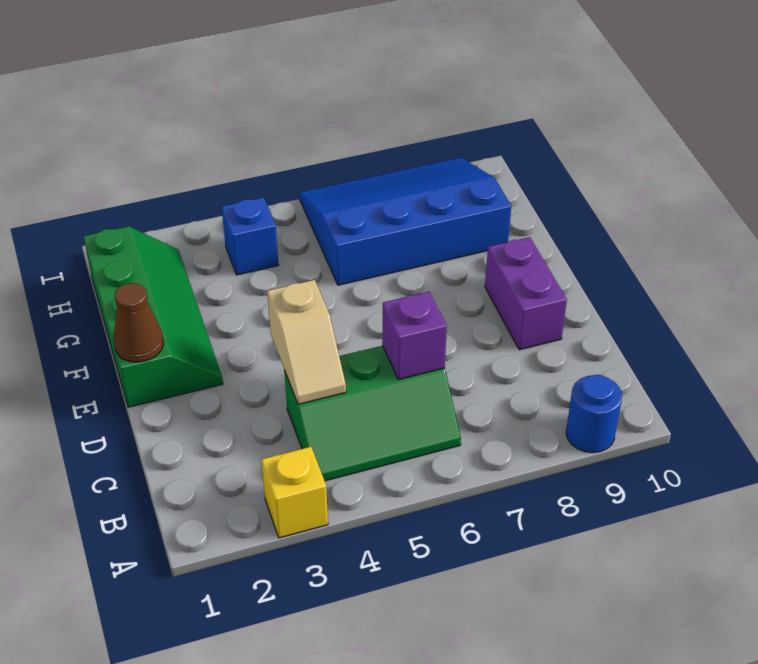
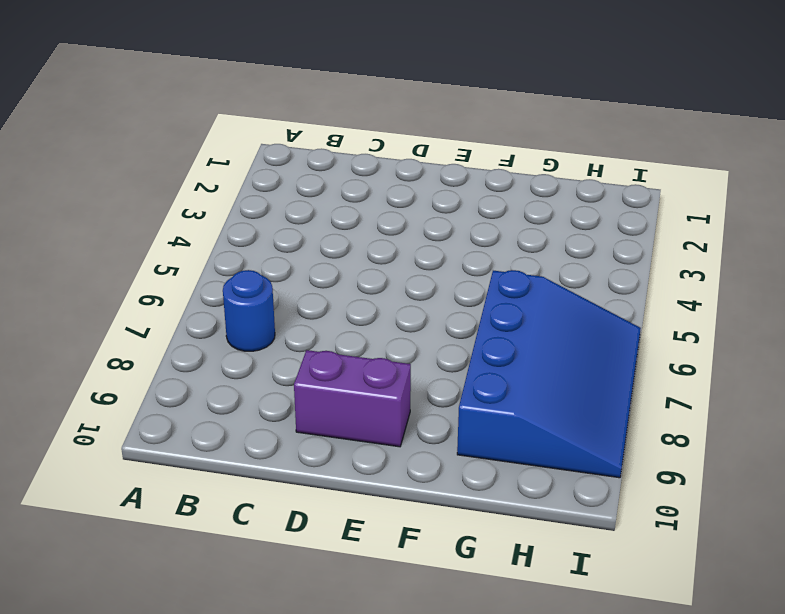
blue round brick B7 level 1 -> blue round brick A9 level 1
none -> yellow brick A3 level 1
none -> green slope B4:C6 level 1 top C

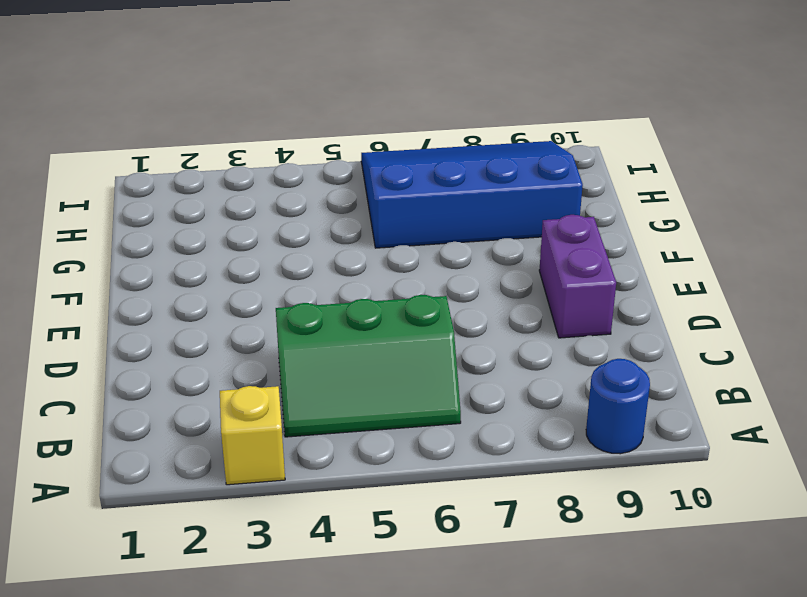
none -> green slope E1:H2 level 1 top 1
none -> blue brick H4 level 1

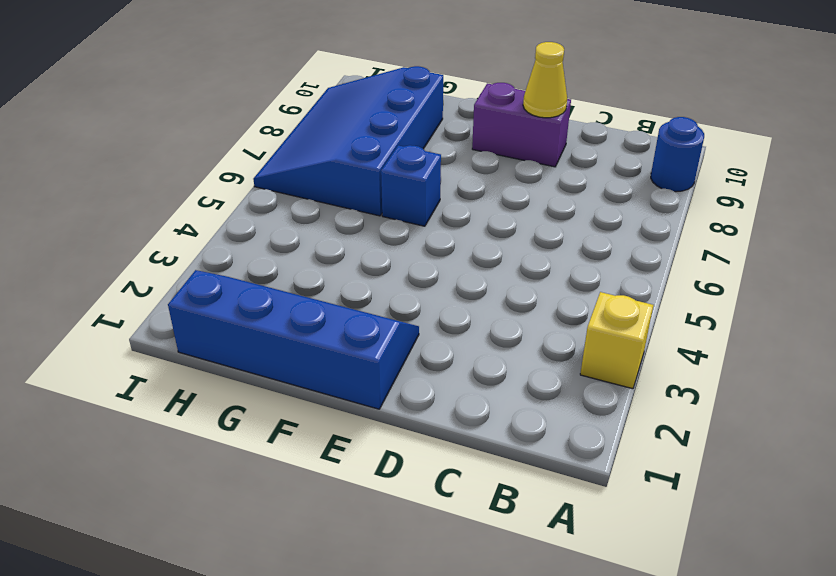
yellow cone D9 level 2 -> none
blue slope E1:H2 level 1 top 1 -> green slope E1:H2 level 1 top 1
blue brick F6 level 1 -> blue brick H4 level 1
none -> green slope B4:C6 level 1 top C
none -> tan slope C4:D4 level 2 top D

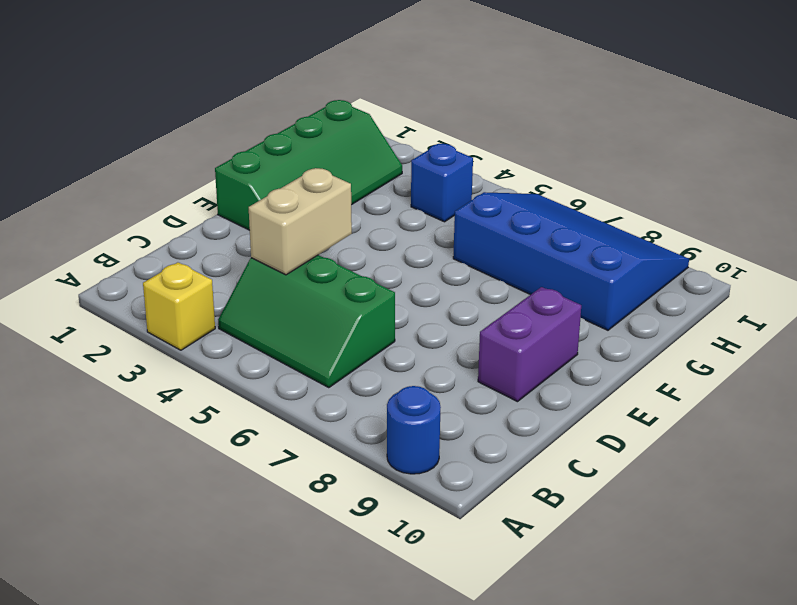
tan brick C4:D4 level 2 -> tan slope C4:D4 level 2 top D
none -> purple brick C6 level 2
none -> brown cone E1 level 2

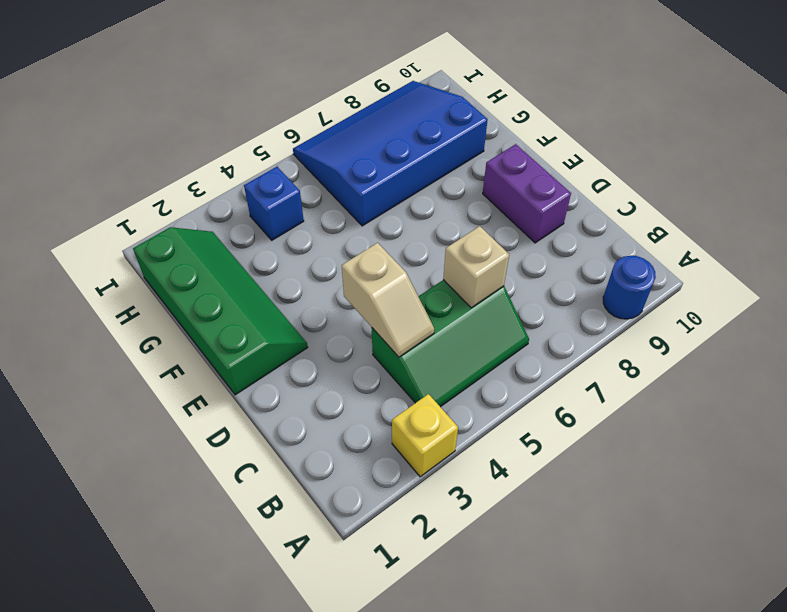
tan brick C6 level 2 -> purple brick C6 level 2
none -> brown cone E1 level 2

